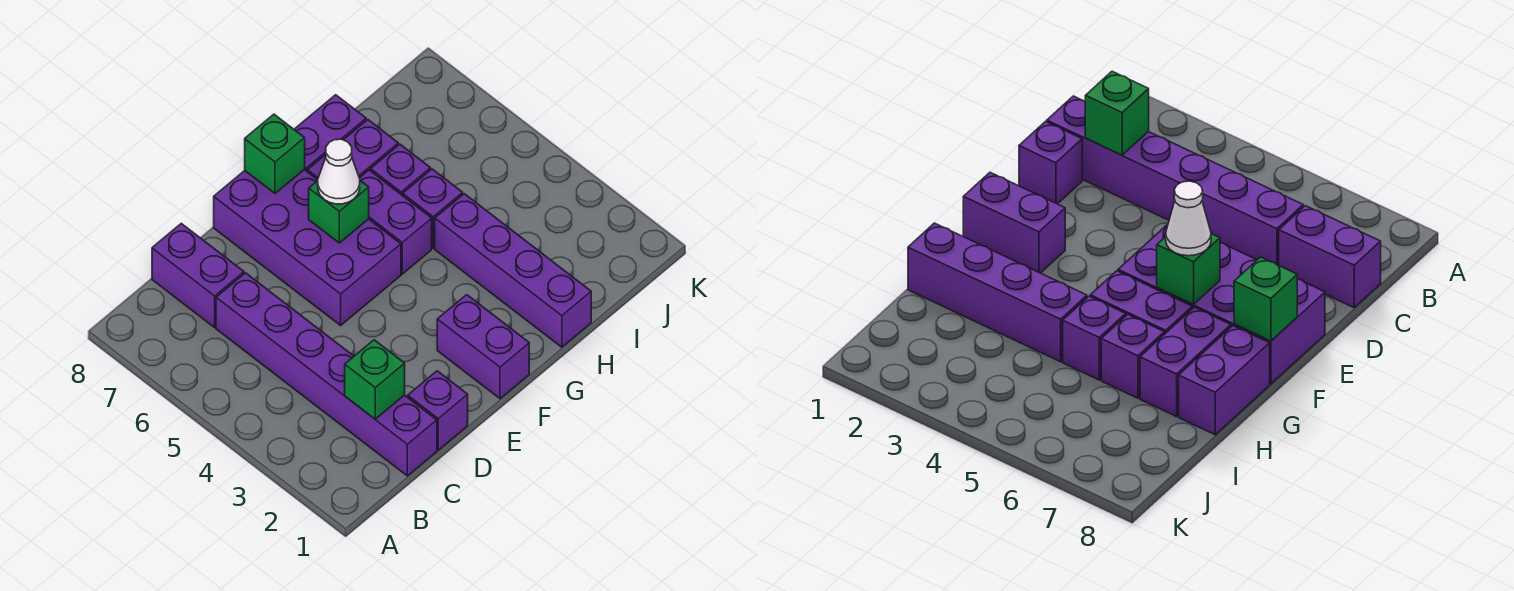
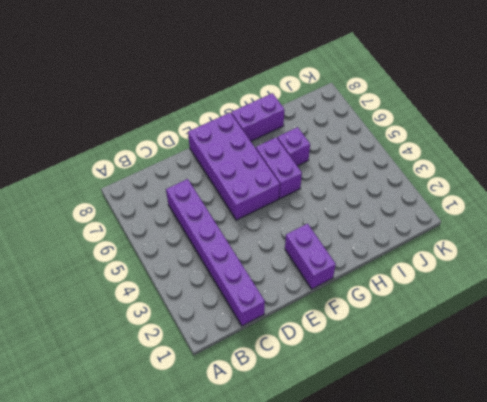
none -> purple brick C7:C8 level 1
none -> purple brick D1 level 1
none -> purple brick G7:H7 level 1

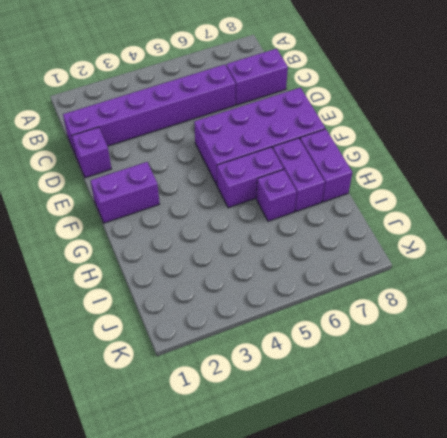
none -> purple brick H1:H4 level 1
none -> purple brick H5 level 1
none -> green brick C2 level 2

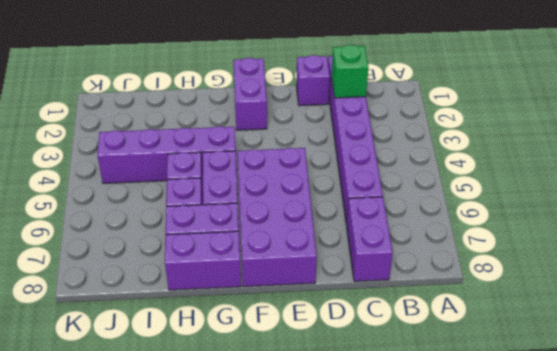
purple brick G4:J4 level 1 -> purple brick H1:H4 level 1
none -> green brick F6 level 2
none -> green brick F8 level 2
none -> white cone F6 level 3

